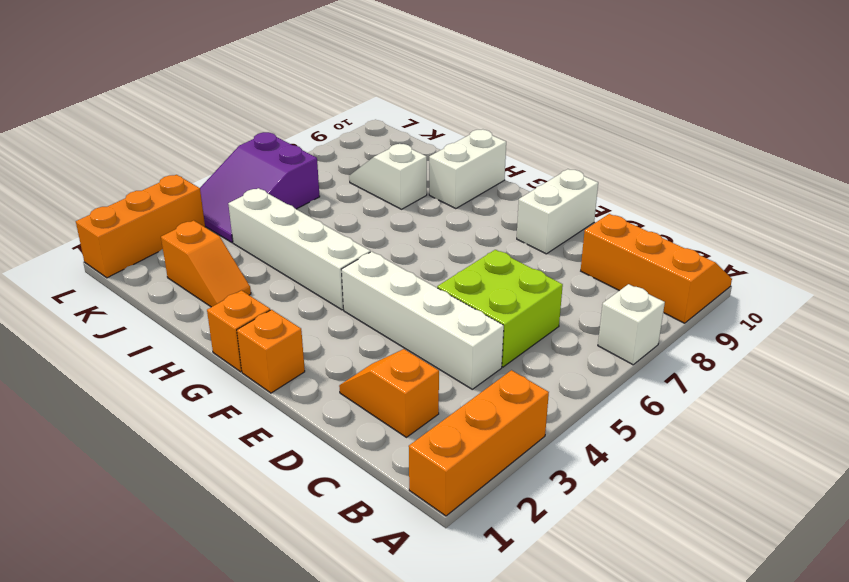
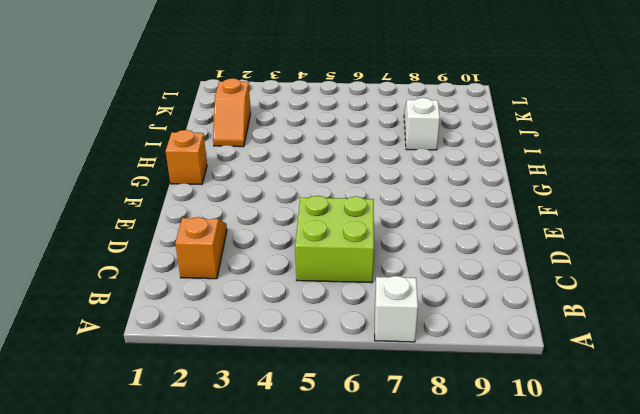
none -> orange brick A1:A3 level 1
none -> orange slope A9:C10 level 1 top 9
none -> white brick C4:F4 level 1

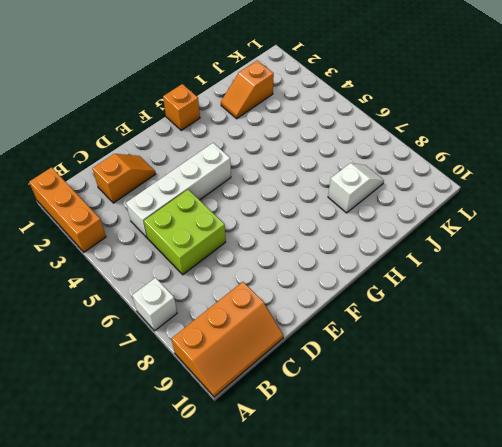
none -> white brick E9:E10 level 1
none -> orange brick F1 level 1
none -> white brick G4:J4 level 1

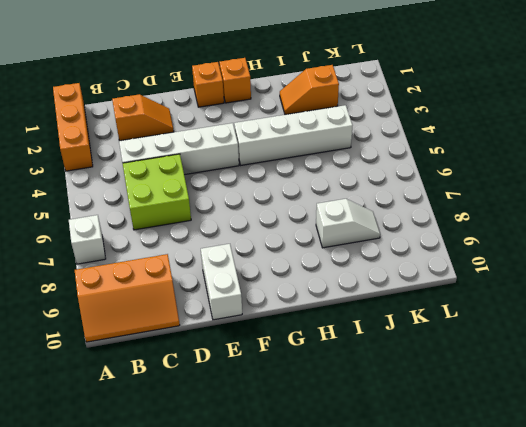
none -> white brick H9:H10 level 1
none -> purple slope K4:L6 level 1 top 6
none -> orange brick L1:L3 level 1

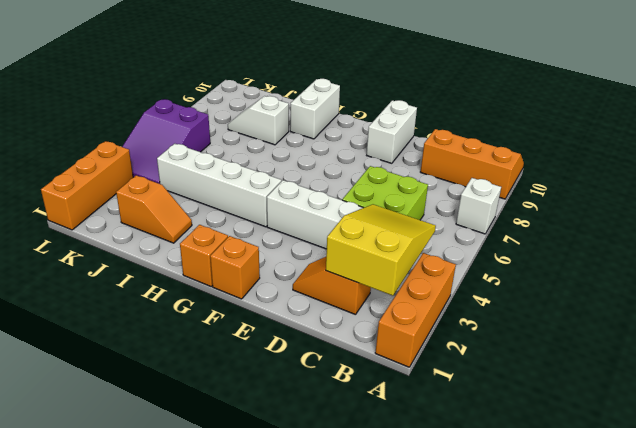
yellow slope B2:C4 level 2 top 2 -> none

